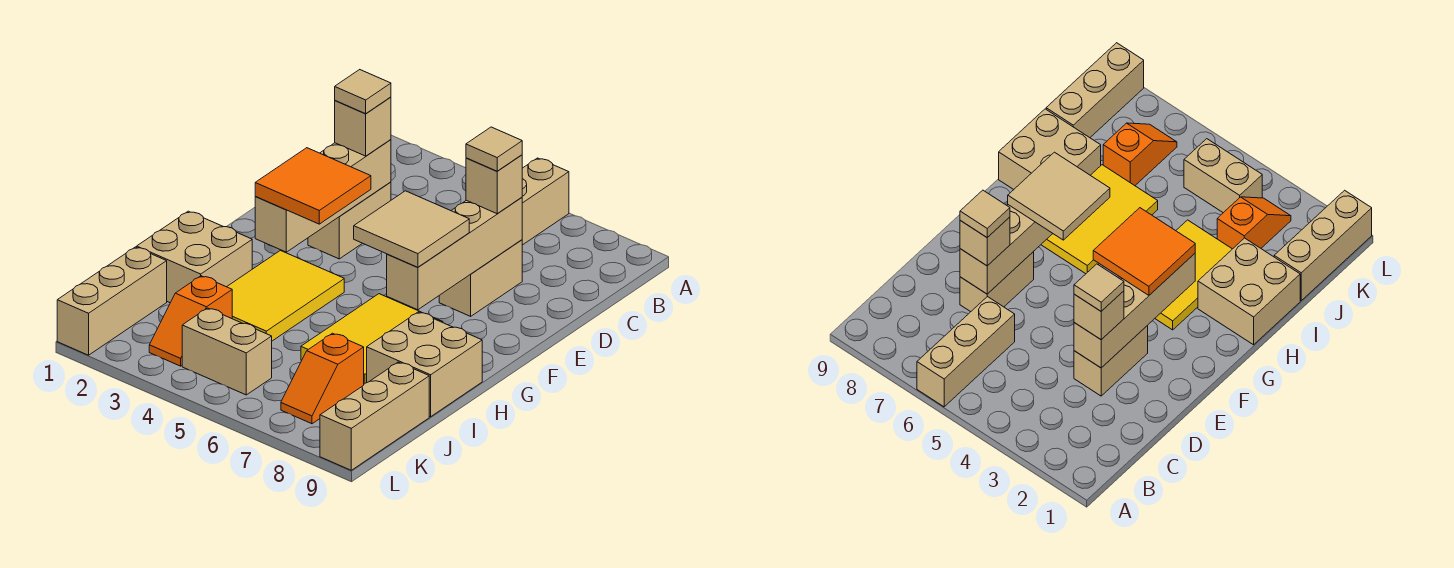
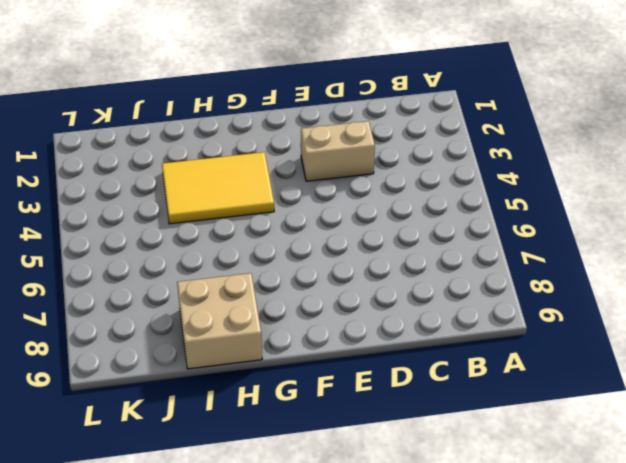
none -> tan brick A6:C6 level 1
none -> tan brick D7:E7 level 1
none -> yellow tile G6:I7 level 1

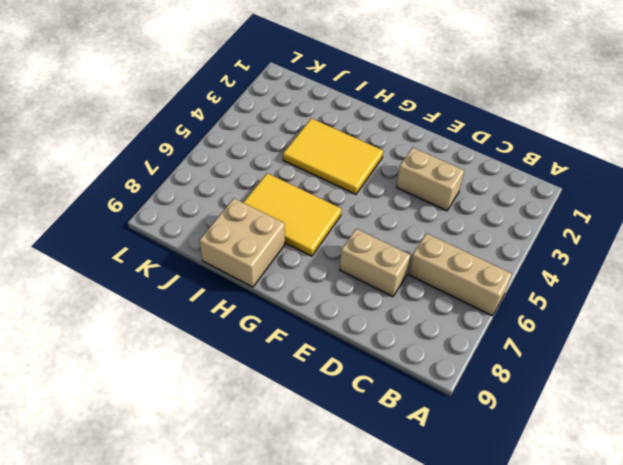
none -> tan brick H1:I2 level 1
none -> tan brick J1:L1 level 1
none -> orange slope J3:K3 level 1 top J

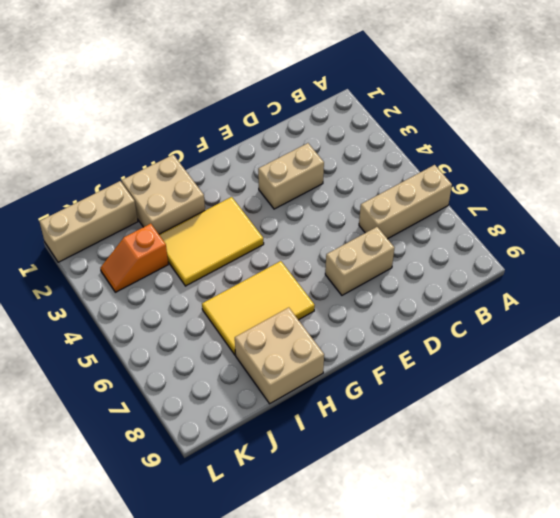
none -> orange slope J7:K7 level 1 top J
none -> tan brick J9:L9 level 1
none -> tan brick K4:K5 level 1

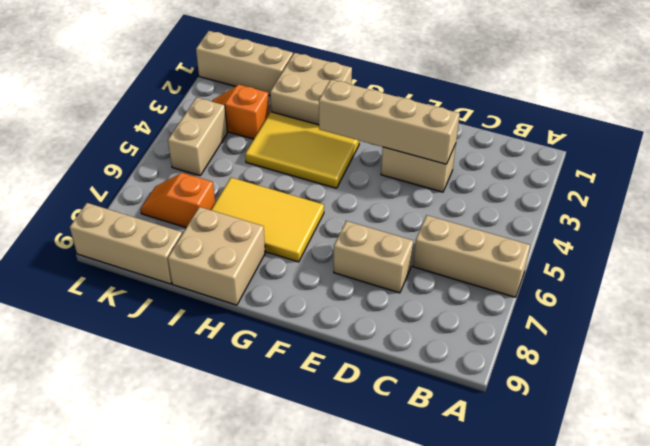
none -> tan brick D7:G7 level 2
none -> tan brick D3 level 3
none -> tan brick D7 level 3

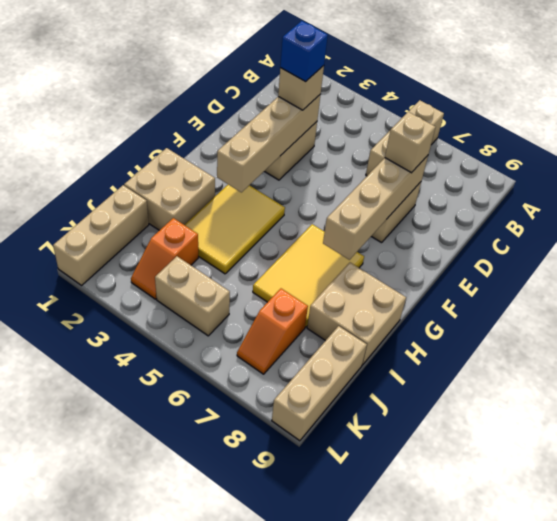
blue brick D3 level 4 -> tan tile D3 level 4
none -> orange tile F3:G4 level 3
none -> tan tile F6:G7 level 3
none -> tan tile D7 level 4

